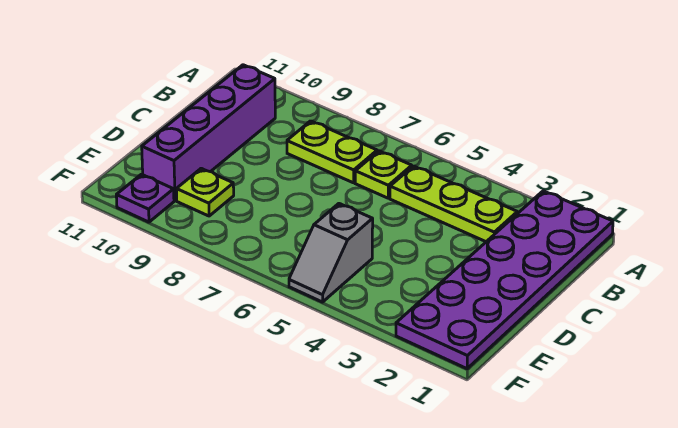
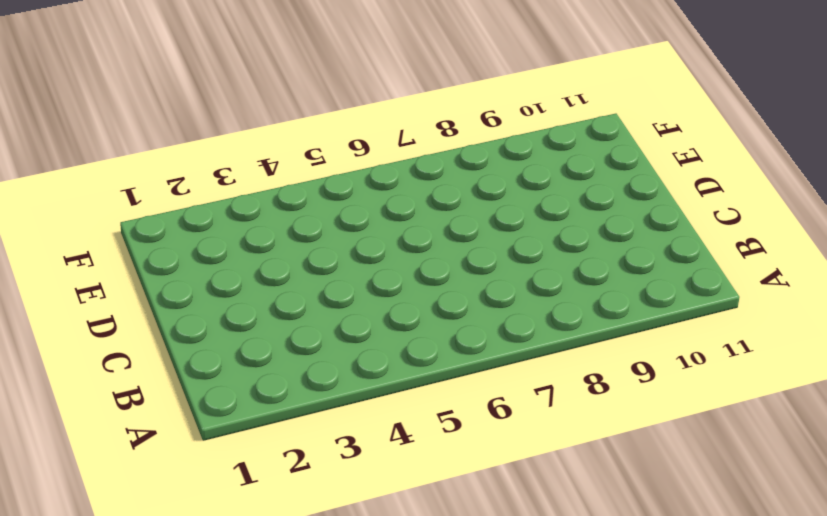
none -> purple plate A1:F2 level 1
none -> lime plate B3:B5 level 1

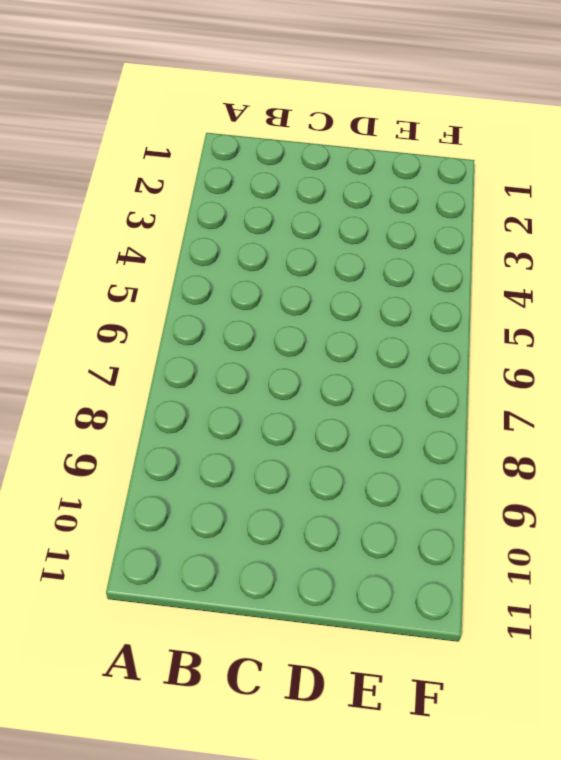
none -> purple plate A1:F2 level 1
none -> lime plate B3:B5 level 1

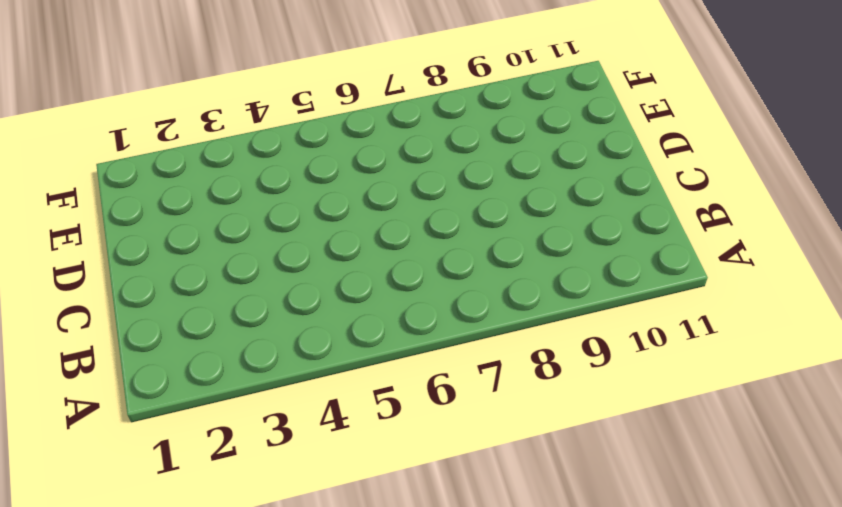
none -> purple plate A1:F2 level 1
none -> lime plate B3:B5 level 1

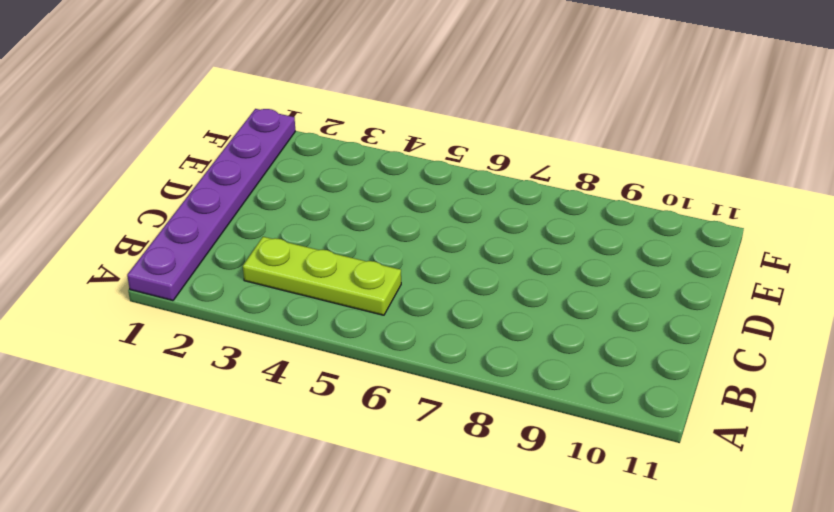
purple plate A1:F1 level 1 -> purple plate A1:F2 level 1
none -> lime plate B6 level 1
none -> lime plate B7:B8 level 1

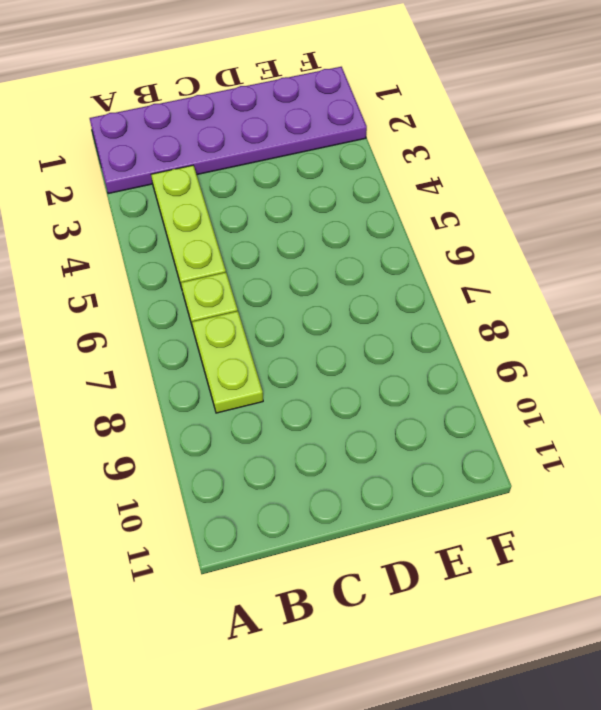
none -> purple brick B10:E10 level 1
none -> grey slope E5:F5 level 1 top E

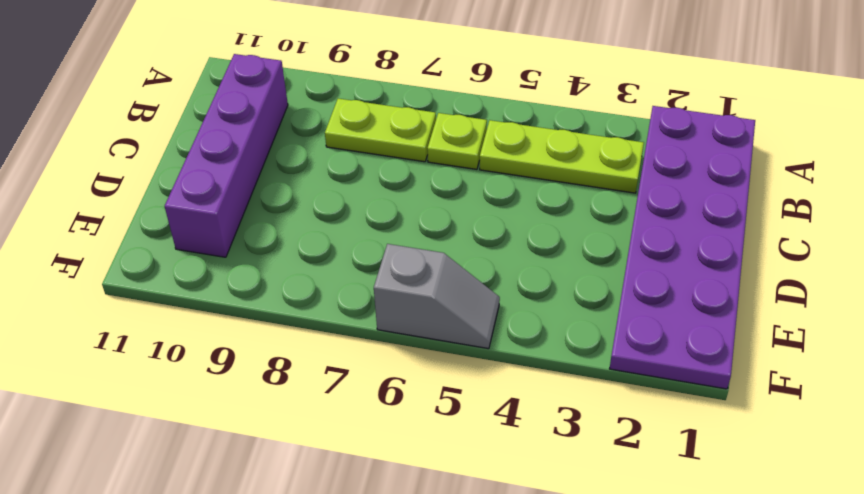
grey slope F5:F6 level 1 top 6 -> grey slope E5:F5 level 1 top E
none -> lime plate E9 level 1
none -> purple plate F10 level 1

